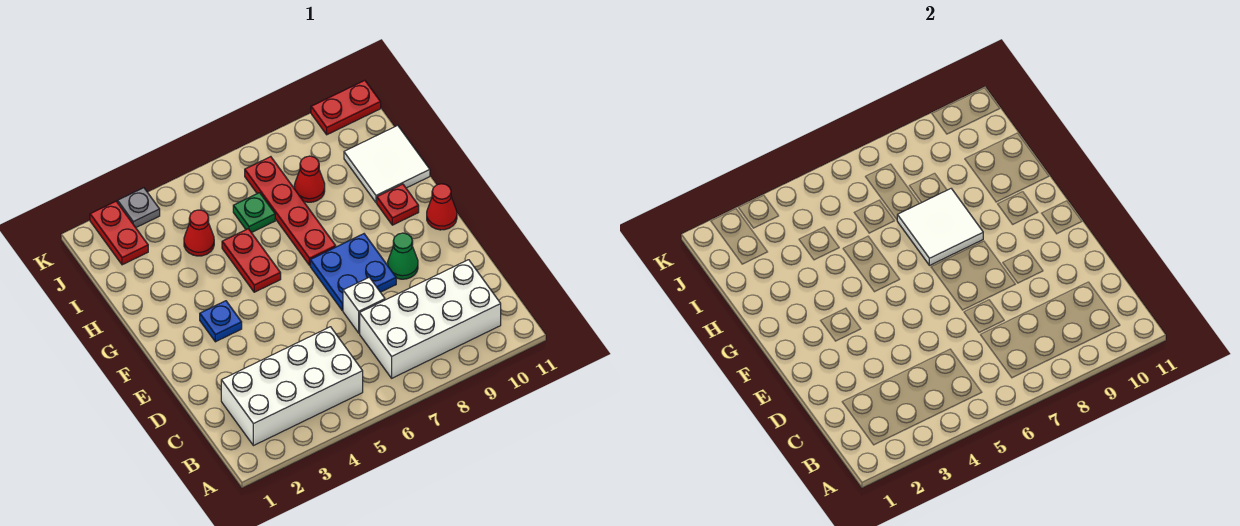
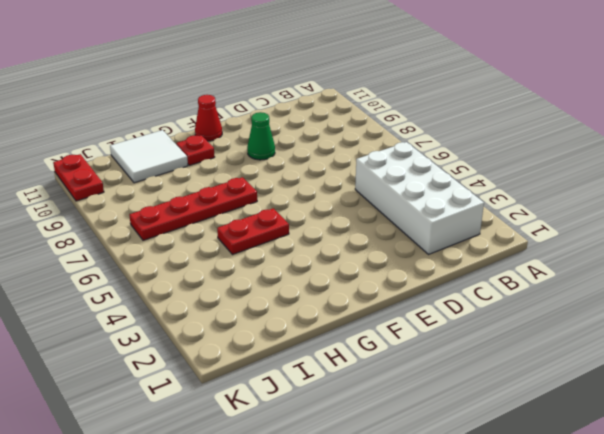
none -> white brick B7:C10 level 1
none -> white brick D7 level 1
none -> blue plate E7:F8 level 1

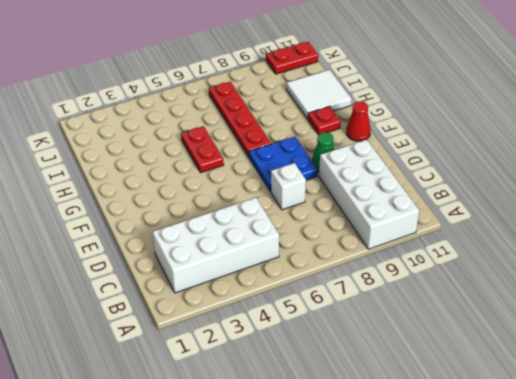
white brick A9:D10 level 1 -> white brick B7:C10 level 1
none -> blue plate F3 level 1
none -> red cone I4 level 1
none -> green plate I6 level 1

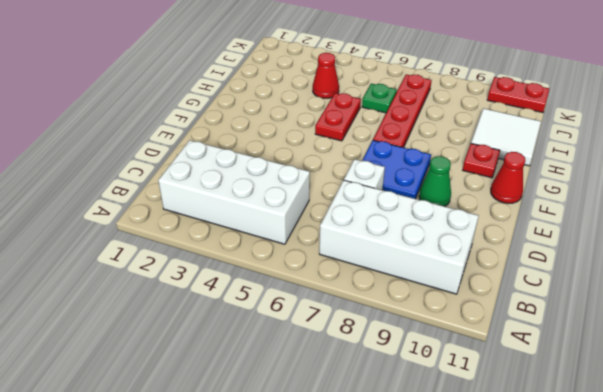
none -> blue plate F3 level 1
none -> red cone I8 level 1
none -> red plate J2:K2 level 1

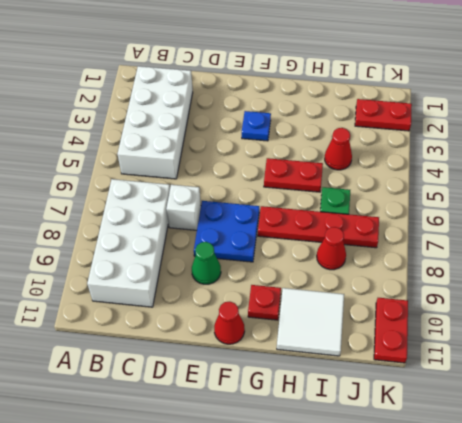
none -> grey plate K3 level 1
none -> white tile G7:H8 level 2

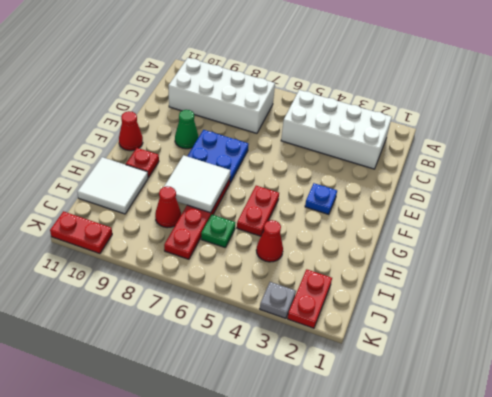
none -> white brick D7 level 1

